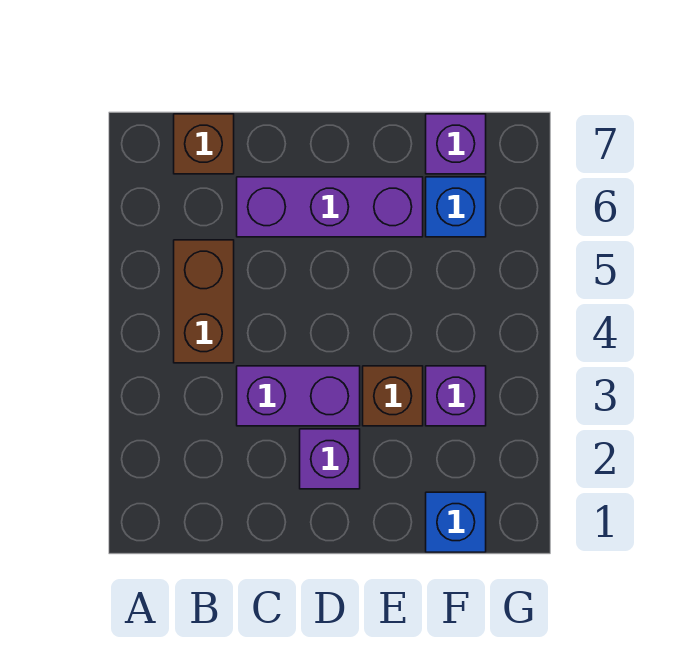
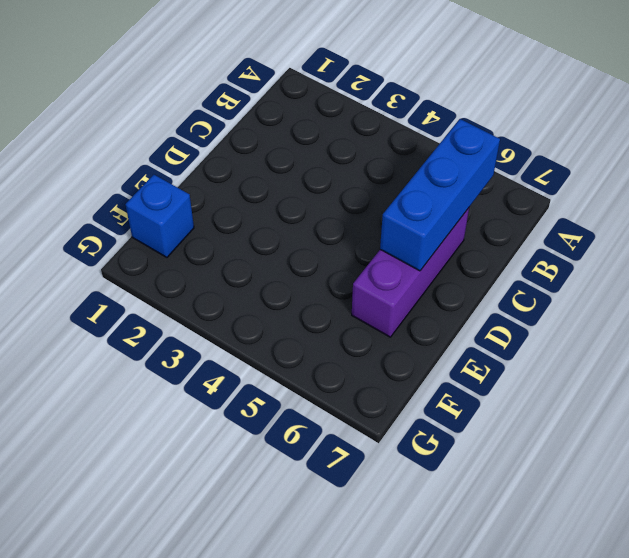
blue brick B6:D6 level 2 -> none
none -> brown brick B4:B5 level 1
none -> brown brick B7 level 1

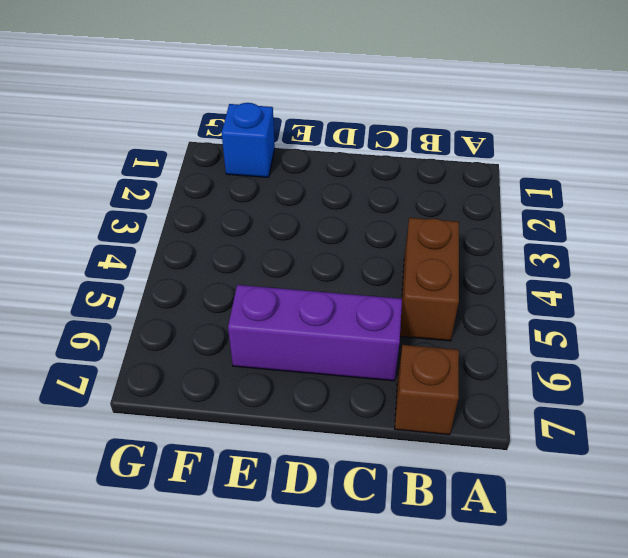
none -> purple brick C3:D3 level 1
none -> purple brick D2 level 1

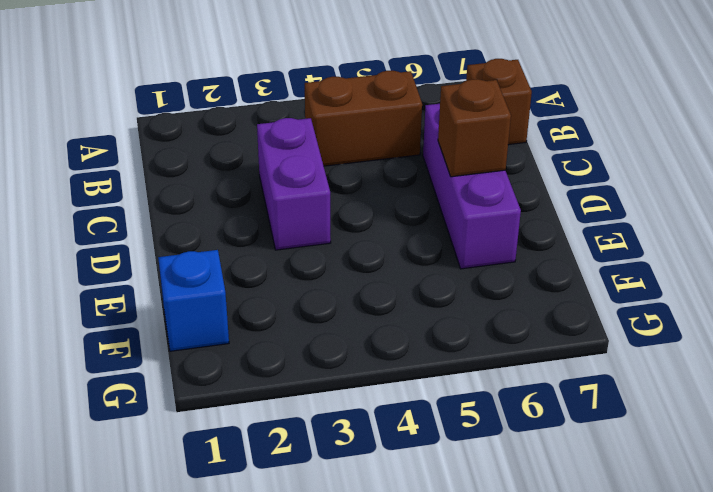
brown brick D6 level 2 -> brown brick E3 level 1
none -> purple brick D2 level 1
none -> purple brick F3 level 1

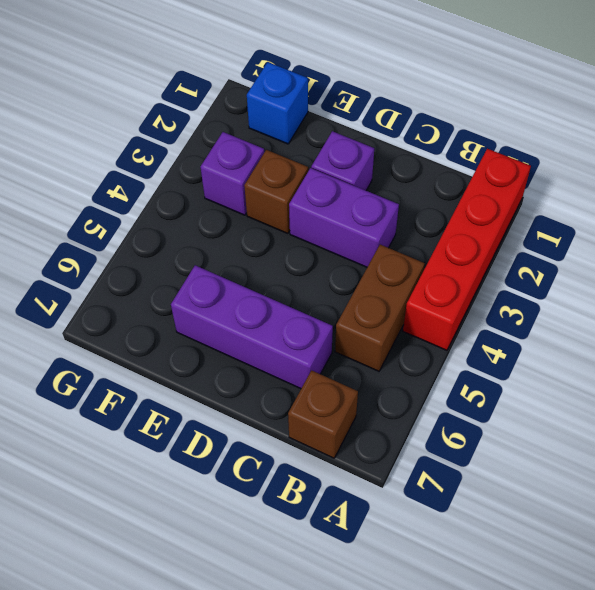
red brick A1:A4 level 1 -> none
none -> blue brick F6 level 1
none -> purple brick F7 level 1

